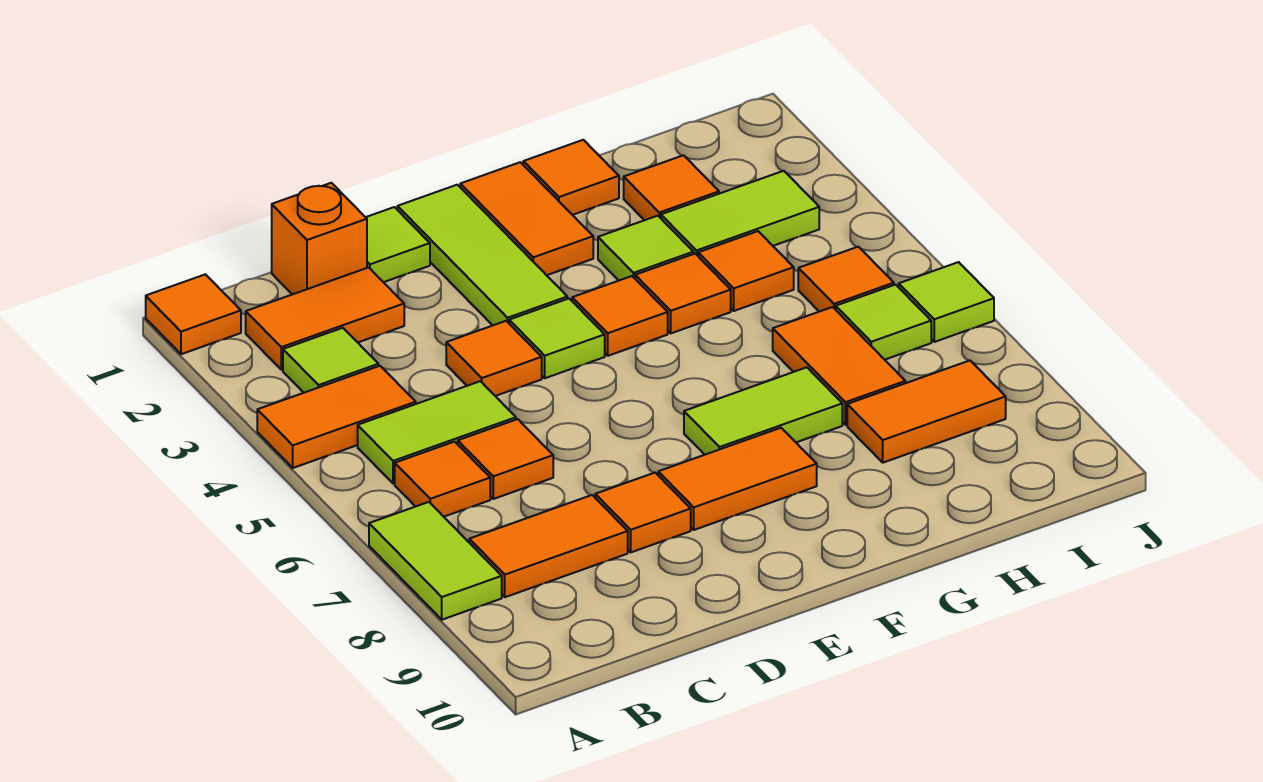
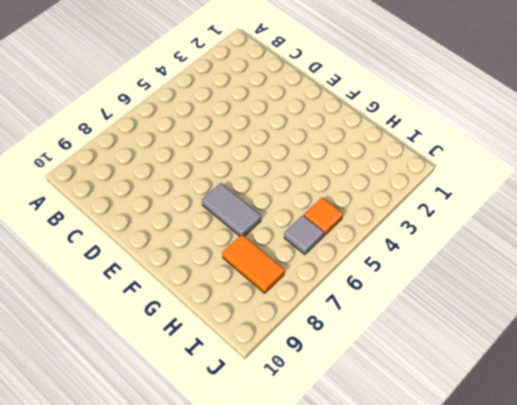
grey tile F7:G7 level 1 -> lime tile F7:G7 level 1
grey tile I6 level 1 -> lime tile I6 level 1
none -> orange tile A1 level 1
none -> orange tile A4:B4 level 1
none -> lime tile A7:A8 level 1
none -> orange tile B2:C2 level 1

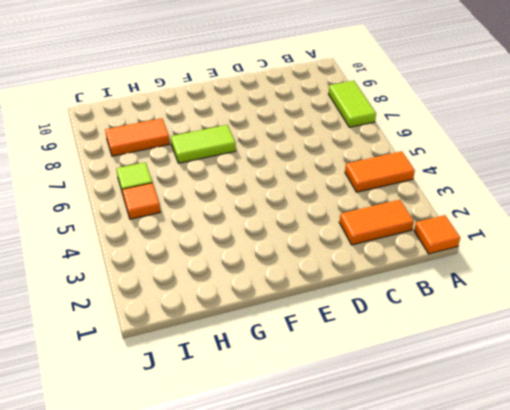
none -> lime tile B3 level 1
none -> lime tile B5:C5 level 1
none -> orange tile B6 level 1
none -> orange tile B8:C8 level 1

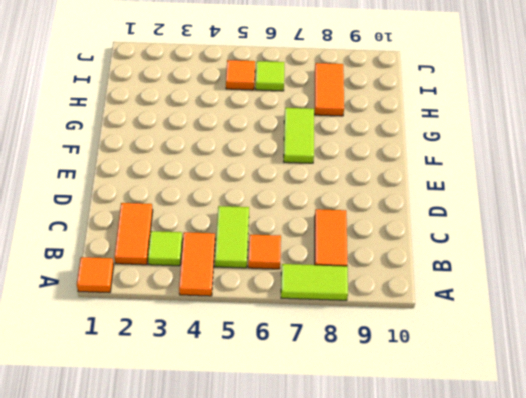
none -> orange brick C1 level 1
none -> orange tile C6 level 1
none -> lime tile D1 level 1
none -> orange tile D4 level 1

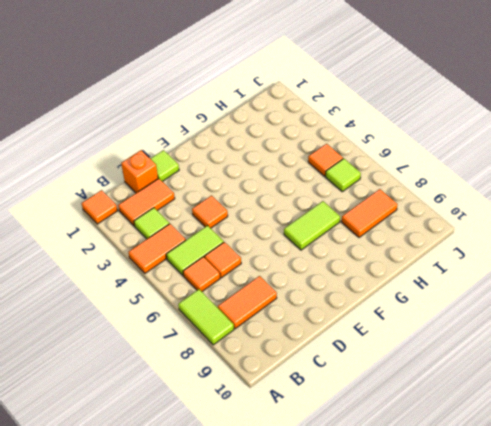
none -> orange tile D8 level 1
none -> lime tile E1:E3 level 1
none -> lime tile E4 level 1
none -> orange tile E8:F8 level 1

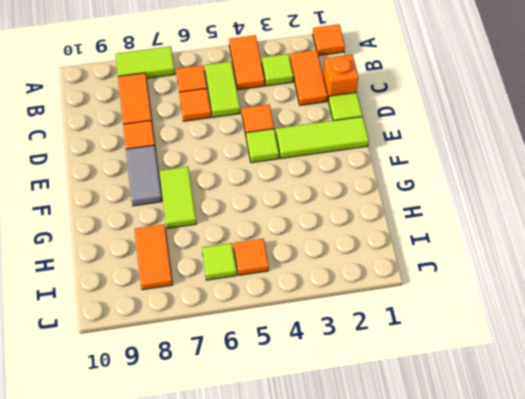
grey tile E8:F8 level 1 -> orange tile E8:F8 level 1
none -> orange tile F1:F2 level 1
none -> orange tile F4 level 1
none -> orange tile G1 level 1
none -> lime tile G3 level 1

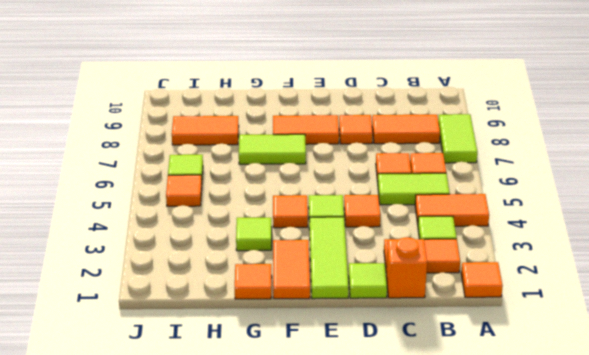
none -> orange tile G4 level 1
none -> orange tile H2 level 1
none -> lime tile H3:I3 level 1
none -> orange tile H4 level 1

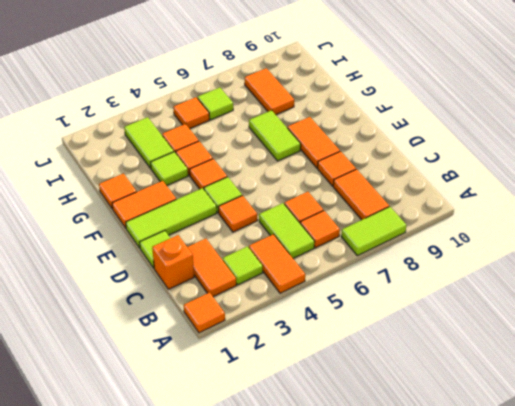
none -> orange tile H2 level 1
none -> orange tile H6:H7 level 1
none -> lime tile J6 level 1

